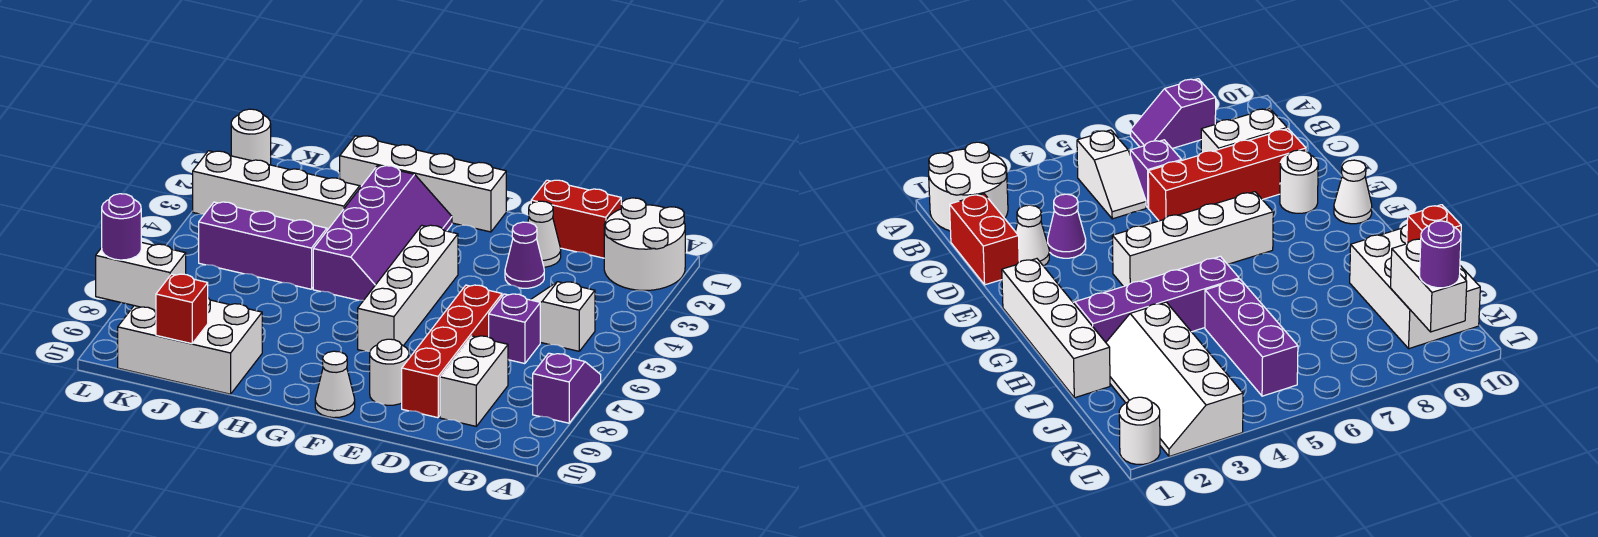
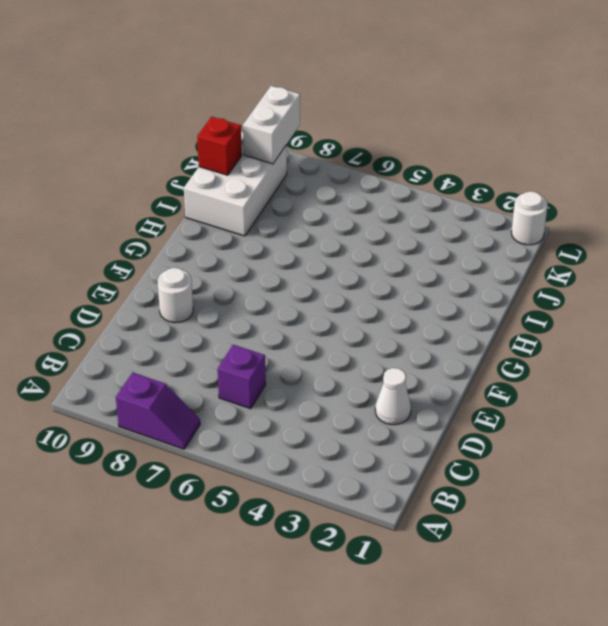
none -> white round brick A1:B2 level 1
none -> white slope B5:C5 level 1 top B
none -> red brick C1:D1 level 1

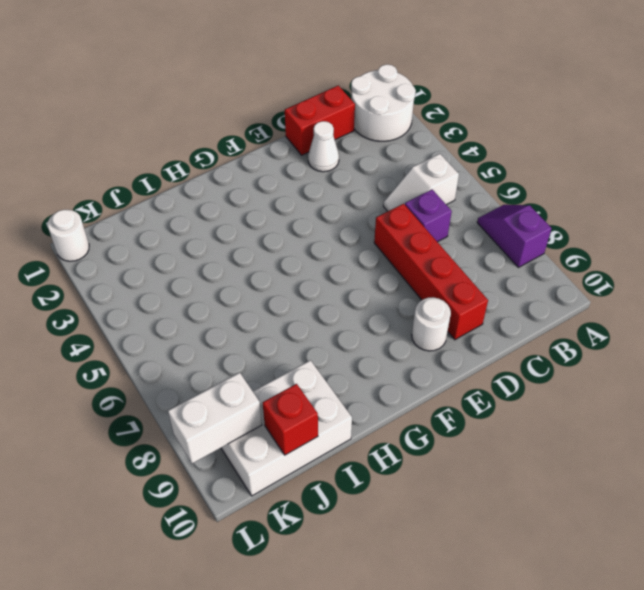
none -> white brick C8:C9 level 1
none -> purple cone D3 level 1
none -> white brick F1:I1 level 1

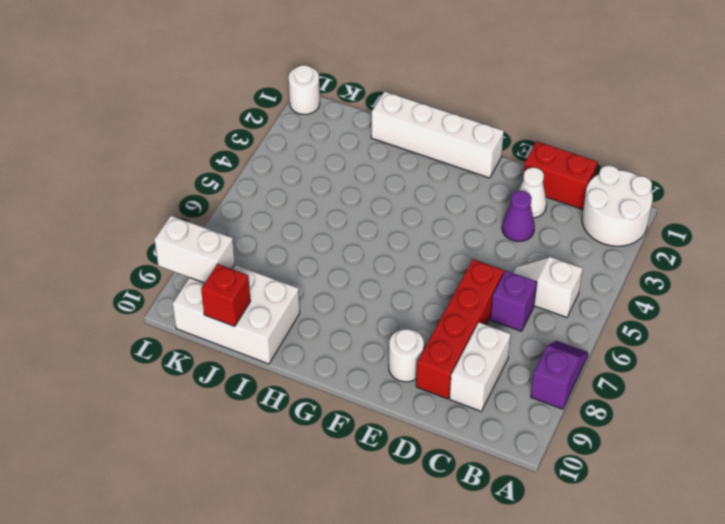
none -> white brick F4:F7 level 1
none -> white cone F10 level 1
none -> purple slope G2:H5 level 1 top H

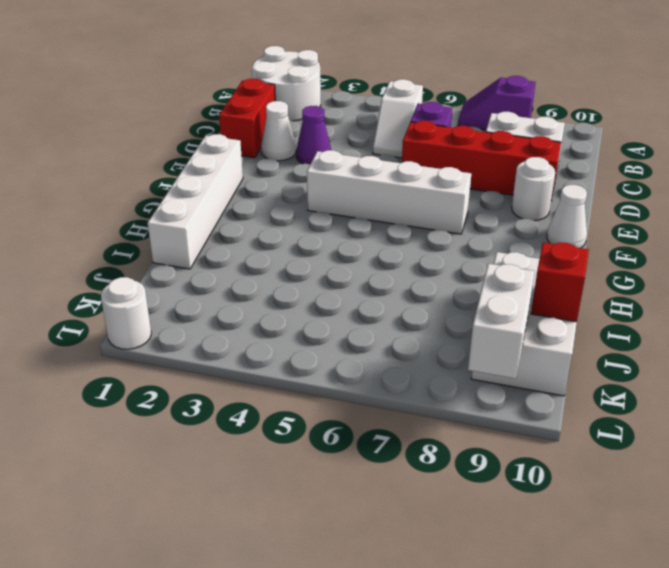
none -> purple slope G2:H5 level 1 top H
none -> white slope I2:L3 level 1 top 3
none -> purple brick I5:K5 level 1

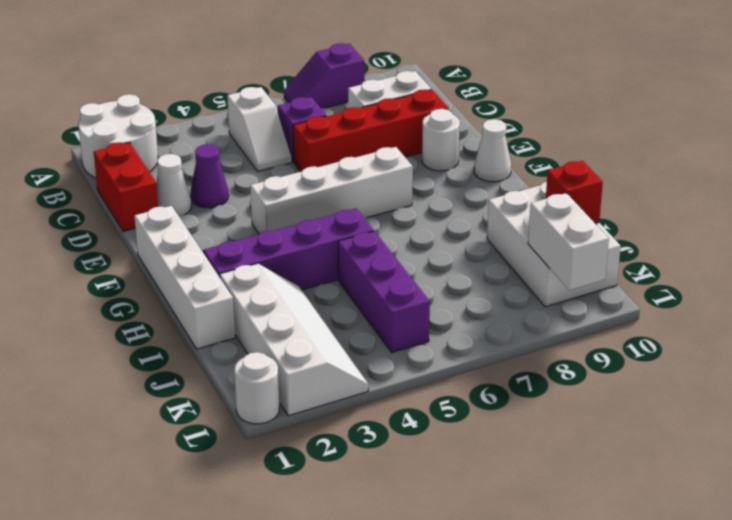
white slope I2:L3 level 1 top 2 -> white slope I2:L3 level 1 top 3
none -> purple round brick L9 level 3

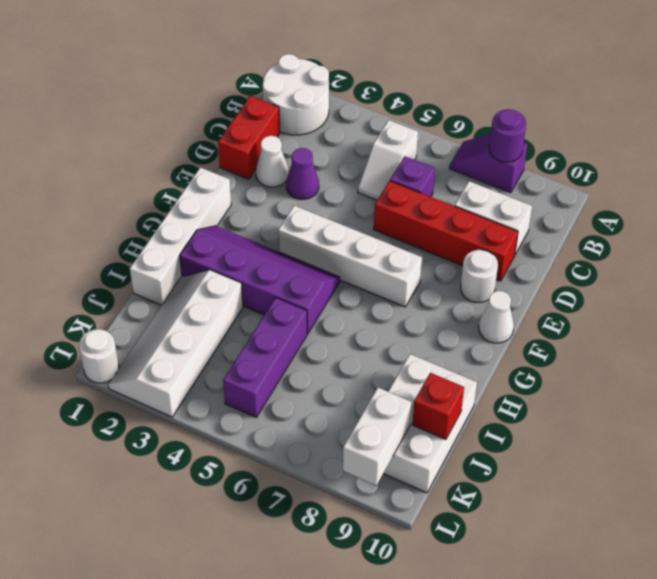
purple round brick A8 level 2 -> purple round brick L9 level 3

